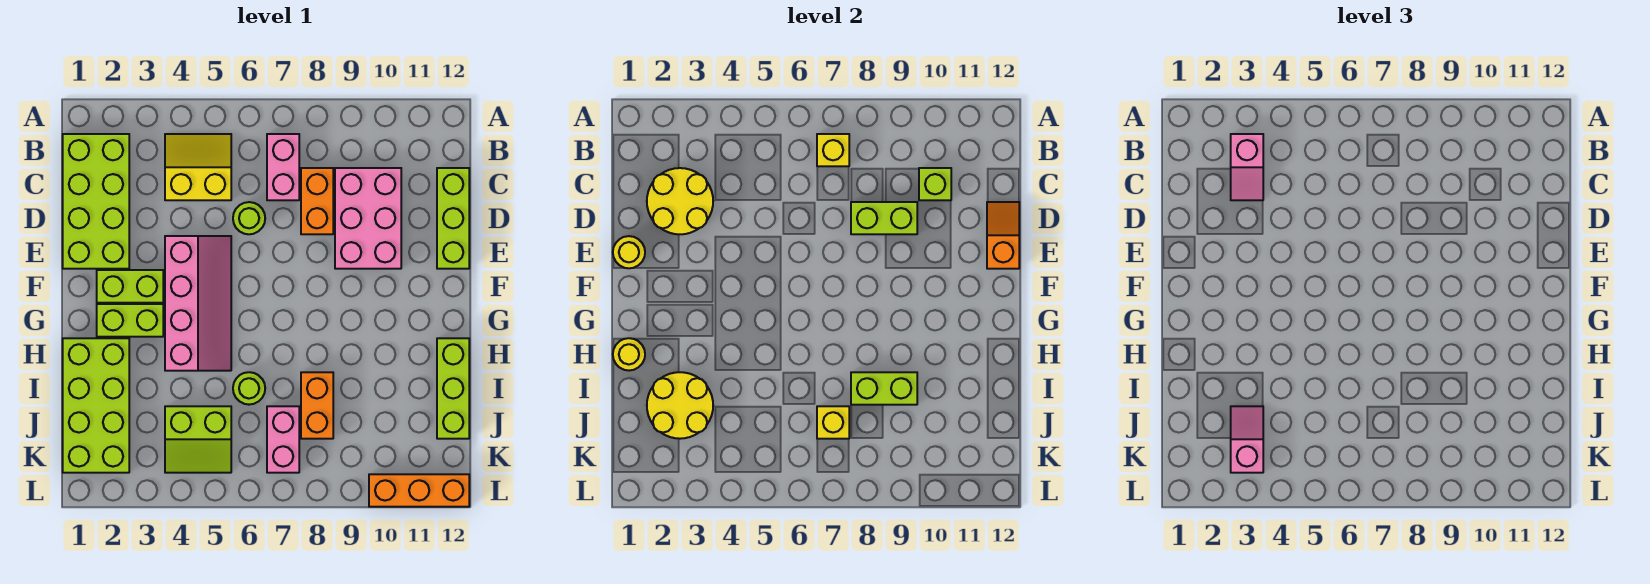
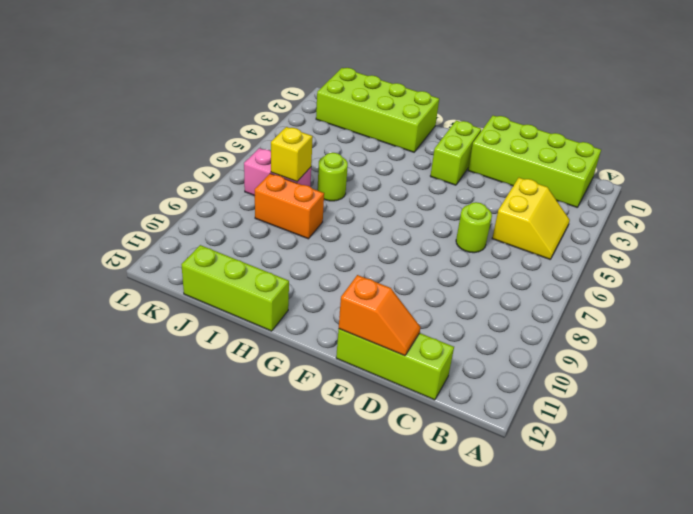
none -> pink brick B7:C7 level 1
none -> orange brick C8:D8 level 1
none -> pink brick C9:E10 level 1

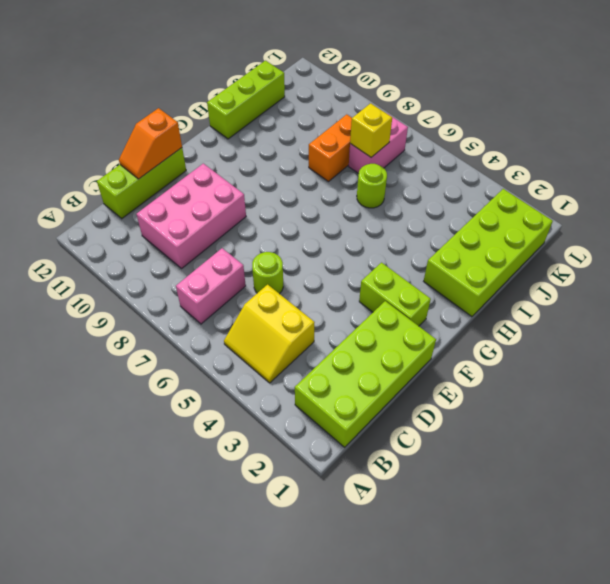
none -> orange brick C8:D8 level 1
none -> pink slope E4:H5 level 1 top 4
none -> lime brick G2:G3 level 1

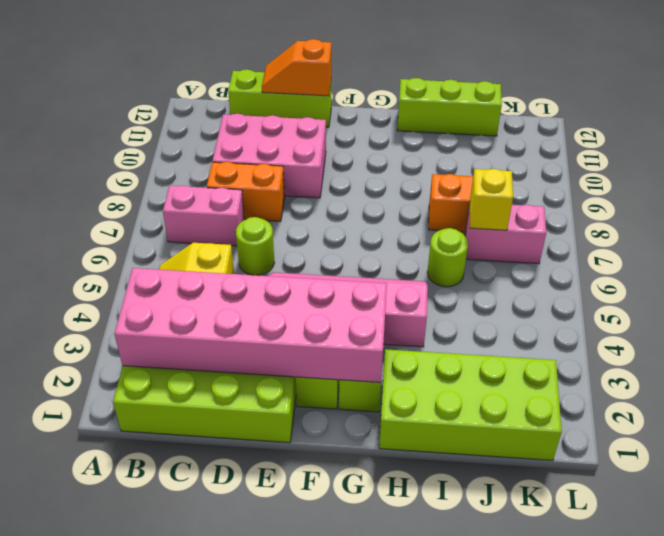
pink brick B2:G3 level 2 -> yellow round brick C2:D3 level 2
none -> lime slope J4:K5 level 1 top J
none -> orange brick L10:L12 level 1
none -> yellow brick B7 level 2

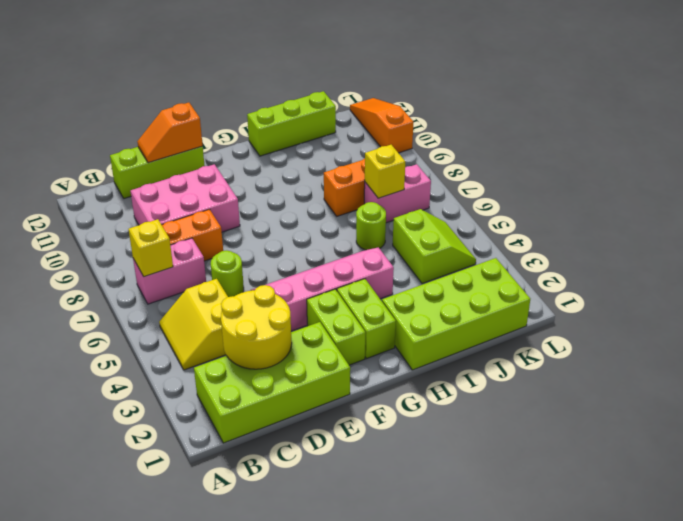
orange slope L10:L12 level 1 top 10 -> orange brick L10:L12 level 1
none -> lime brick C10 level 2
none -> lime brick D8:D9 level 2
none -> yellow round brick E1 level 2

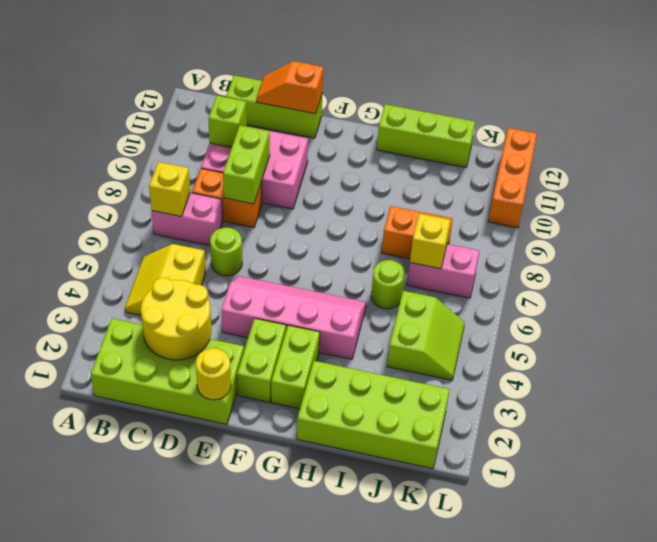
none -> yellow round brick H1 level 2
none -> yellow round brick I2:J3 level 2
none -> lime brick I8:I9 level 2

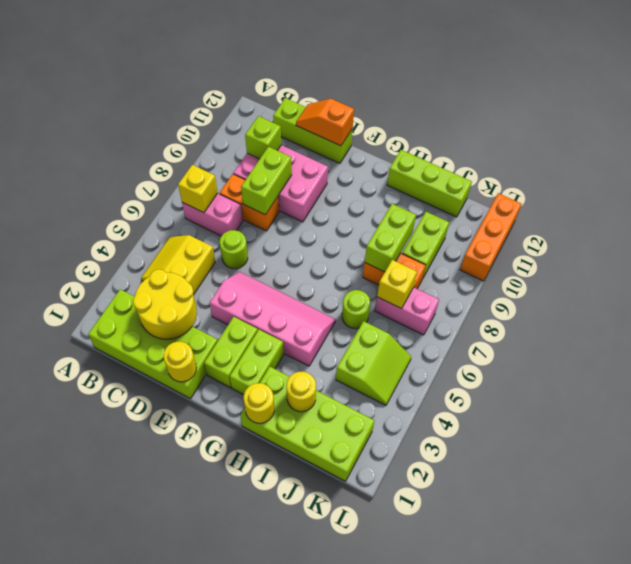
yellow round brick I2 level 2 -> yellow round brick I2:J3 level 2
lime brick J9:J10 level 1 -> none
none -> pink slope B3:C3 level 3 top B
none -> pink slope J3:K3 level 3 top K

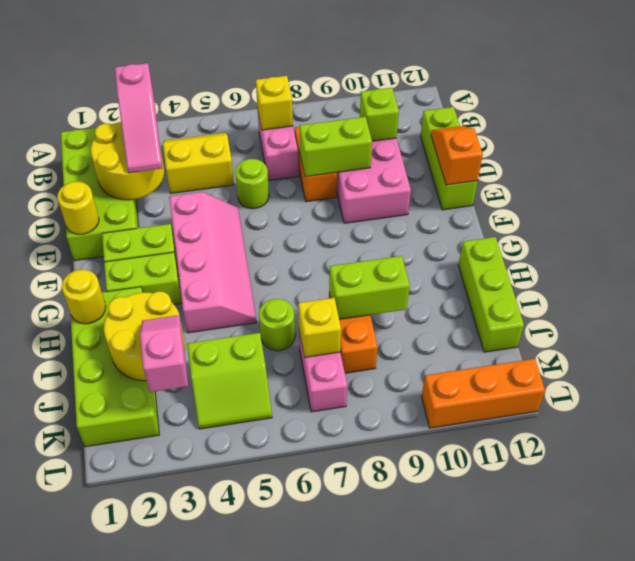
pink slope B3:D3 level 3 top B -> pink slope B3:C3 level 3 top B

